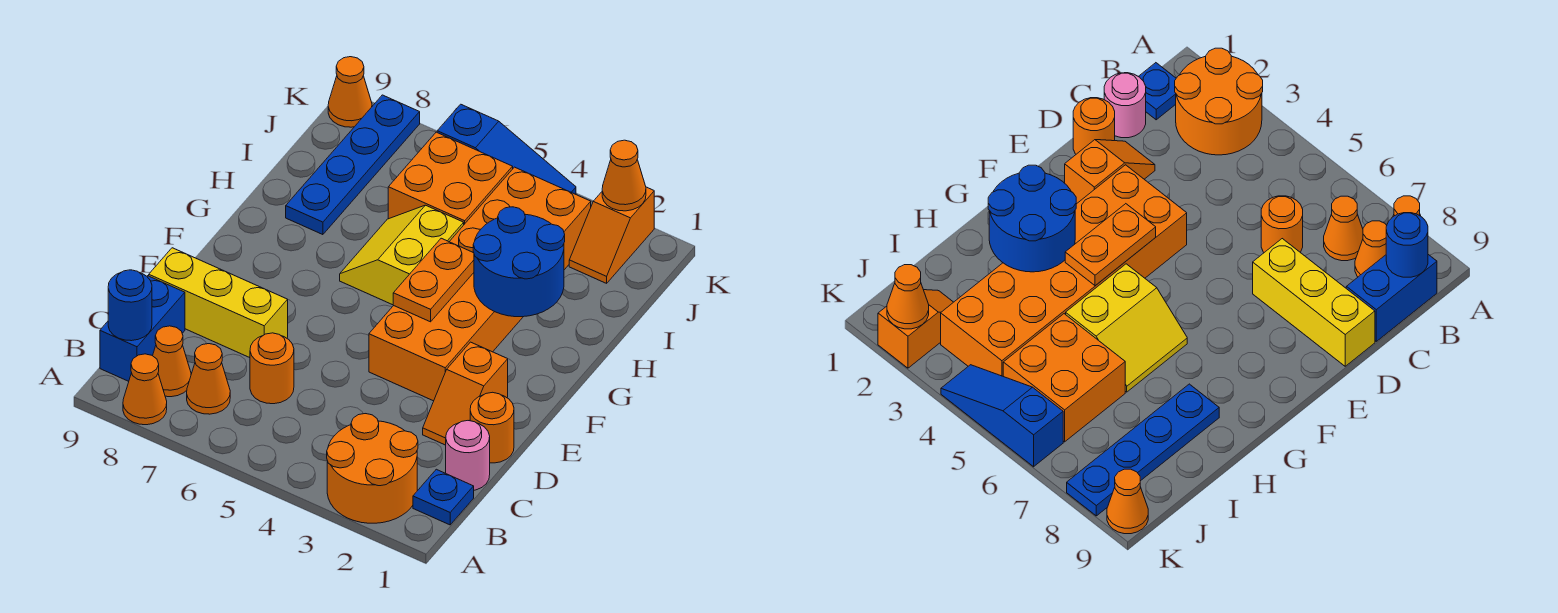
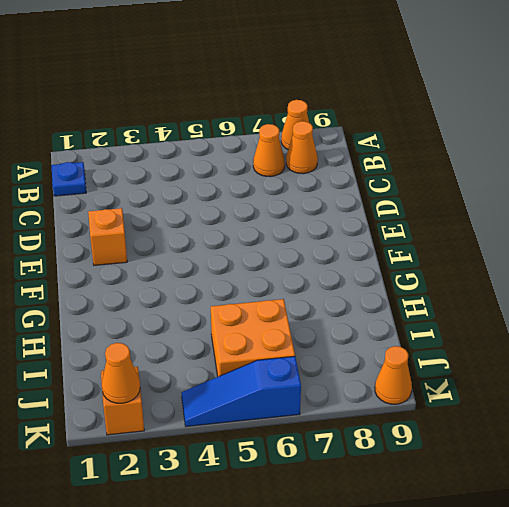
none -> orange round brick A2:B3 level 1
none -> blue brick B9:C9 level 1
none -> pink round brick C1 level 1

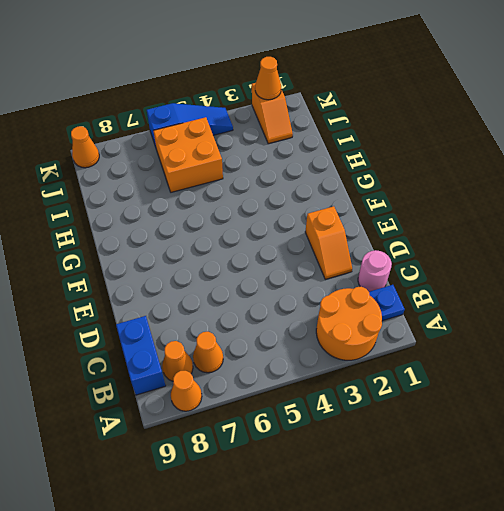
none -> orange round brick C6 level 1
none -> orange round brick D1 level 1
none -> yellow brick D7:D9 level 1

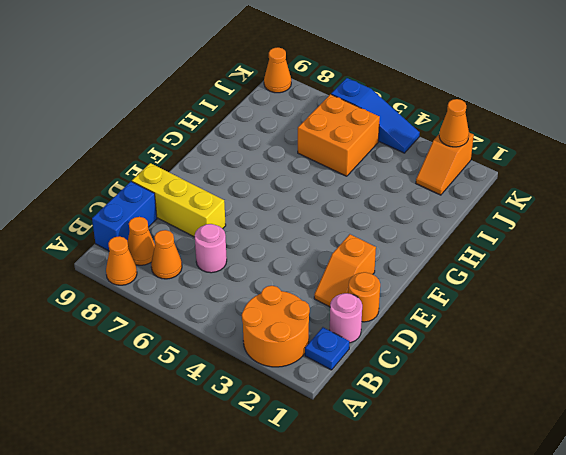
pink round brick C6 level 1 -> orange round brick C6 level 1
none -> orange brick E3:J4 level 1
none -> yellow slope G5:H6 level 1 top 5
none -> blue plate H8:K8 level 1

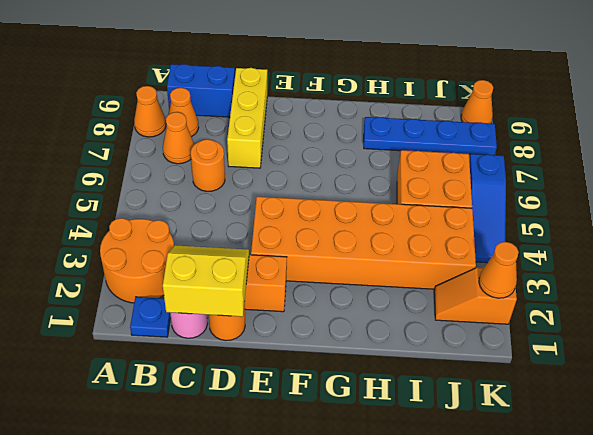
yellow slope C1:D2 level 2 top 1 -> yellow slope G5:H6 level 1 top 5
none -> blue round brick B9 level 2
none -> orange plate F4:G4 level 2
none -> blue round brick G2:H3 level 2

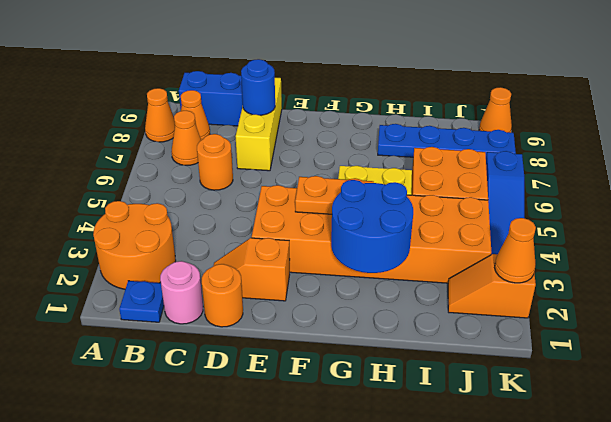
blue round brick D8 level 2 -> blue round brick B9 level 2

